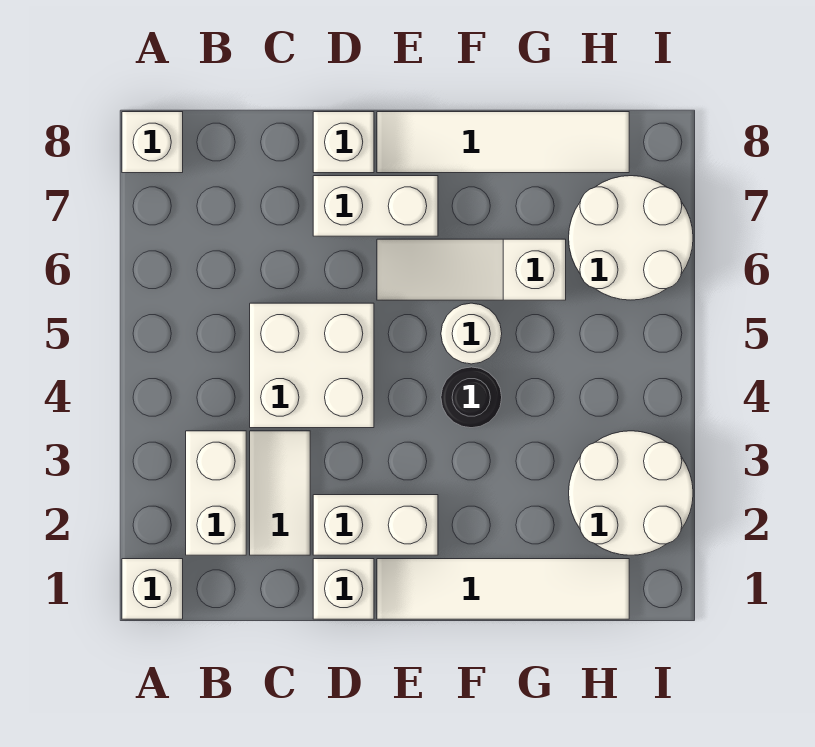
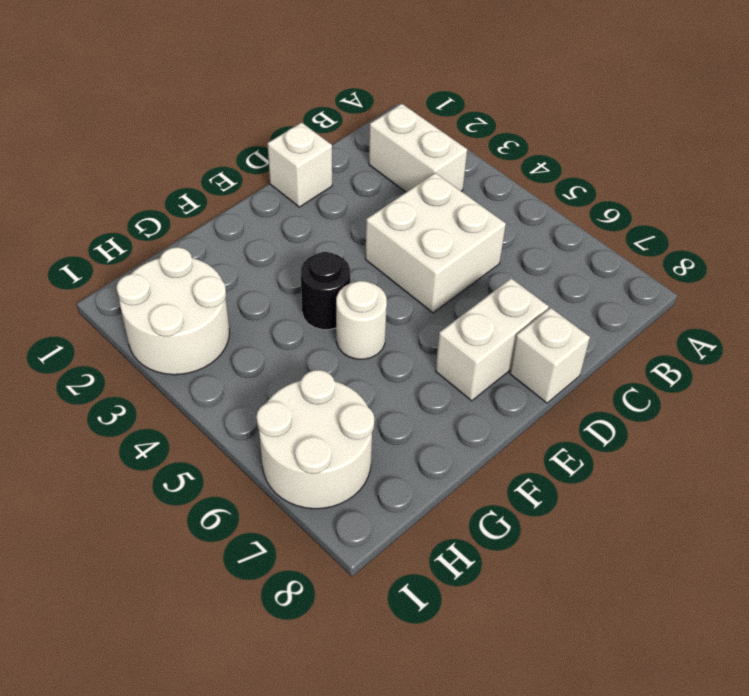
none -> white brick A1 level 1
none -> white brick A8 level 1
none -> white tile C2:C3 level 1

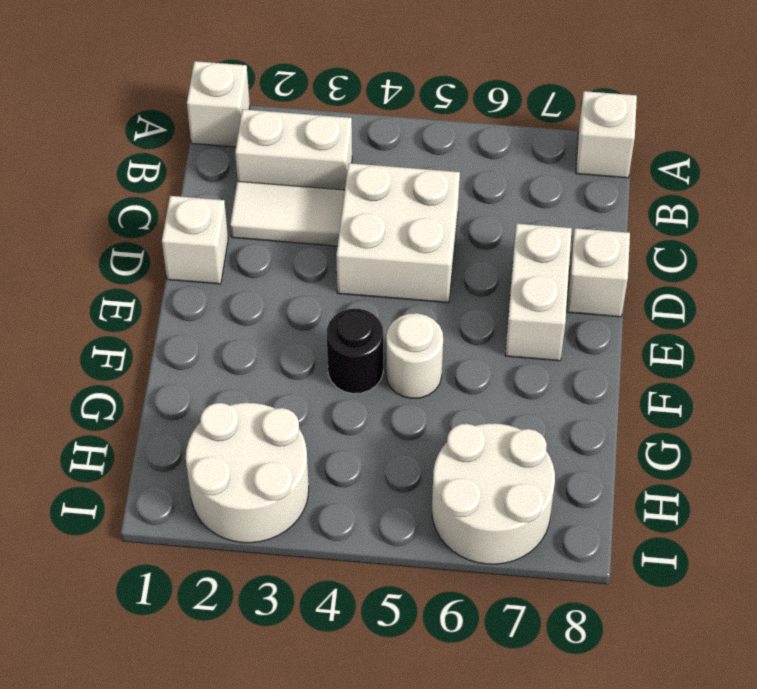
none -> white brick D2:E2 level 1
none -> white tile E1:H1 level 1
none -> white slope E6:G6 level 1 top G

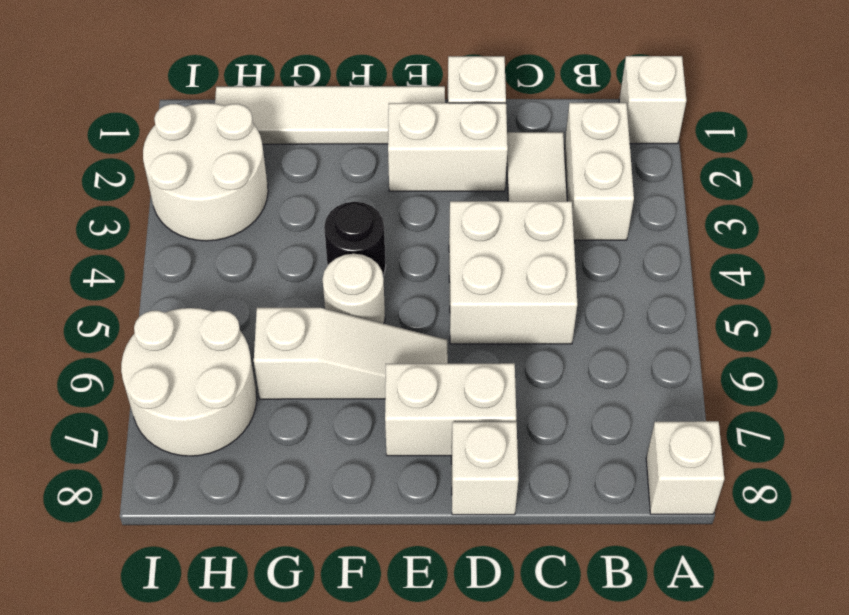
none -> white tile E8:H8 level 1

